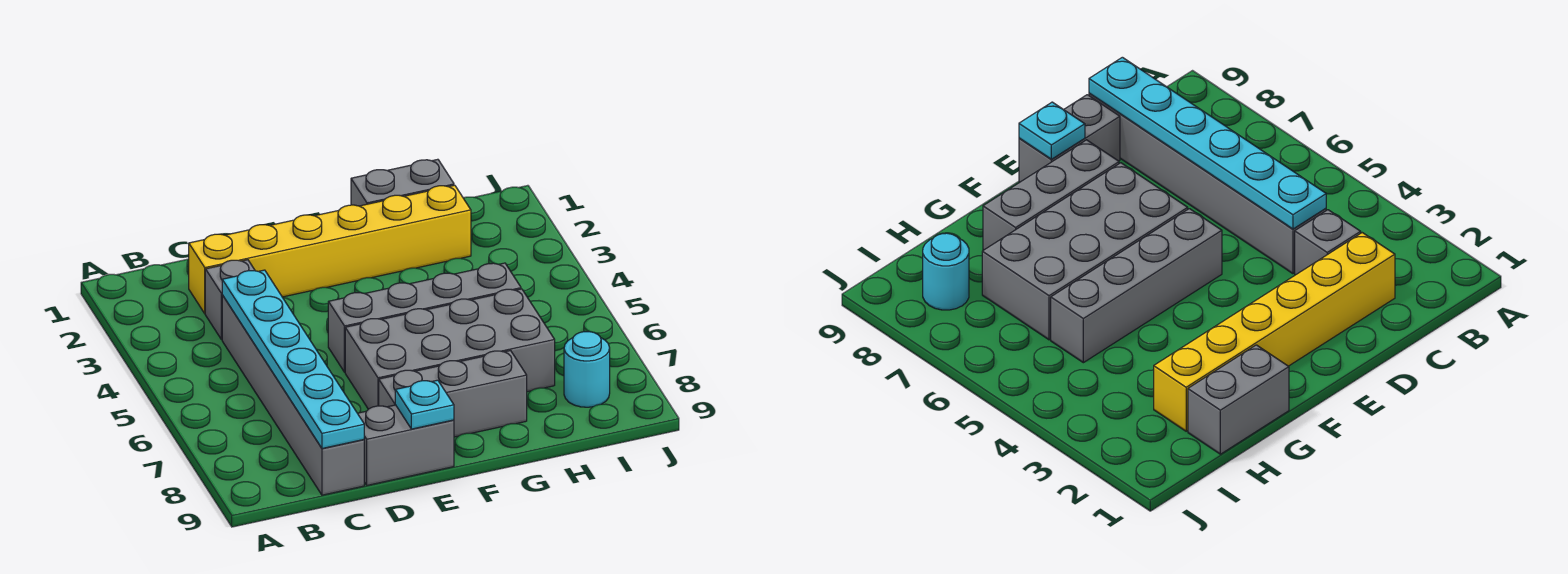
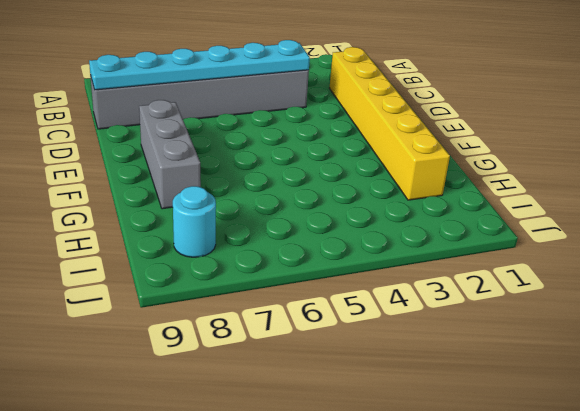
none -> grey brick C3 level 1
none -> grey brick D9:E9 level 1

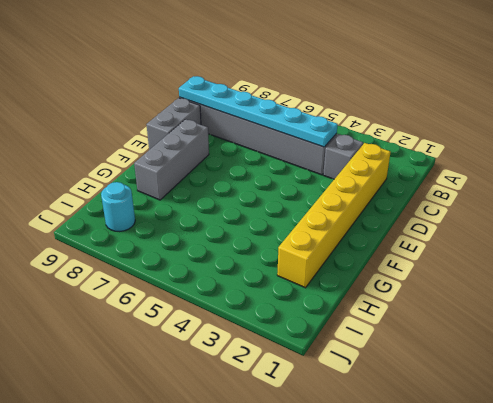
none -> grey brick E5:H5 level 1
none -> grey brick E6:H7 level 1

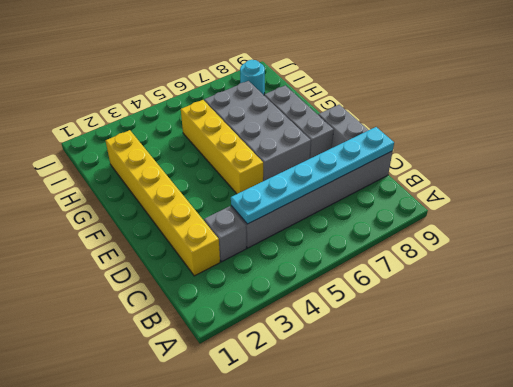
yellow brick E5:H5 level 1 -> grey brick E5:H5 level 1
none -> grey brick G1:H1 level 1
none -> cyan plate E9 level 2

